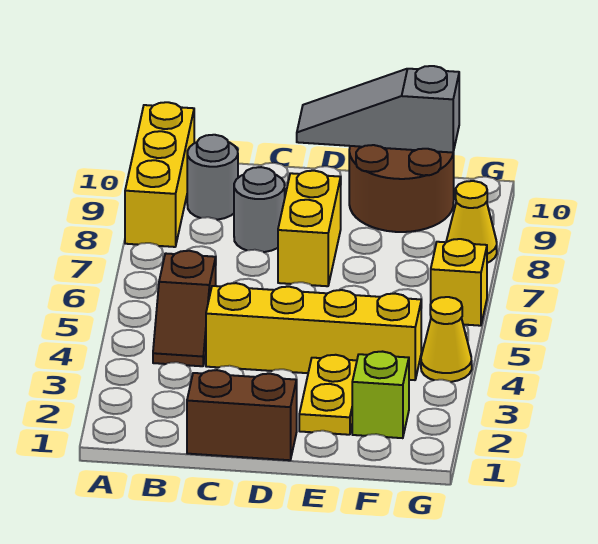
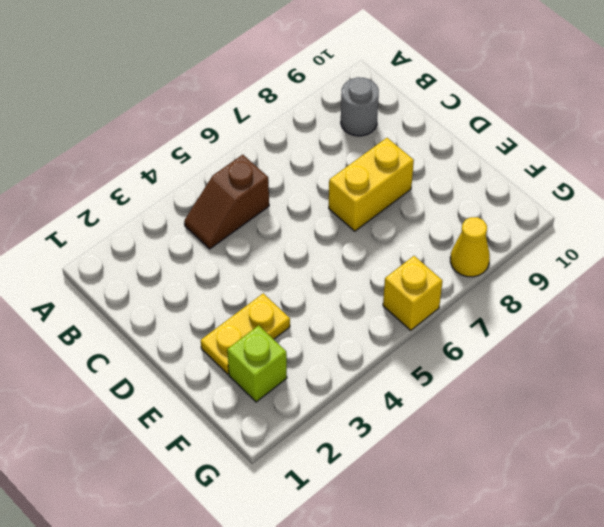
none -> yellow brick A8:A10 level 1
none -> brown brick C1:D1 level 1
none -> yellow brick C4:F4 level 1

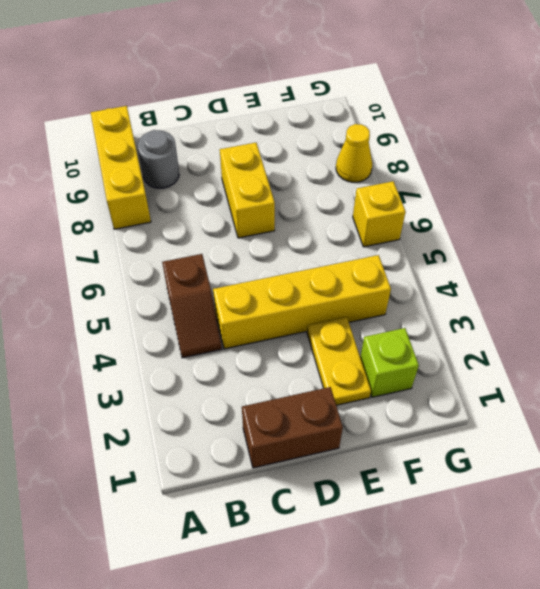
none -> grey round brick C8 level 1
none -> brown round brick E9:F10 level 1
none -> yellow cone G4 level 1

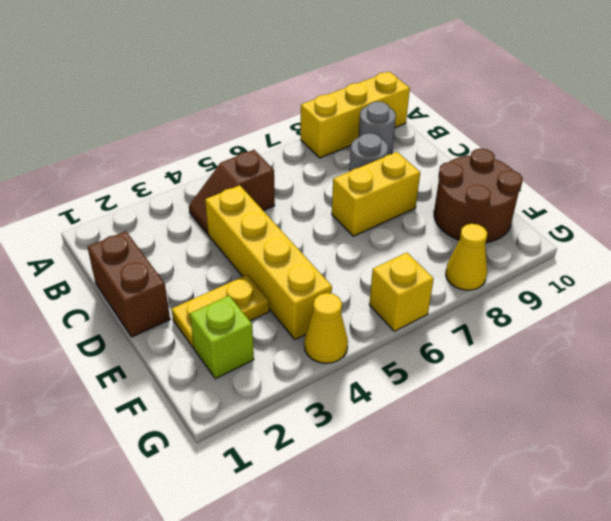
none -> grey slope D10:F10 level 2 top F

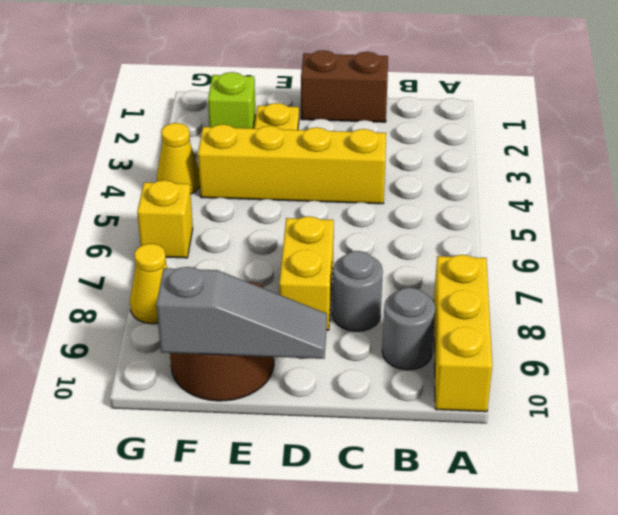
none -> brown slope B4:B5 level 1 top 5

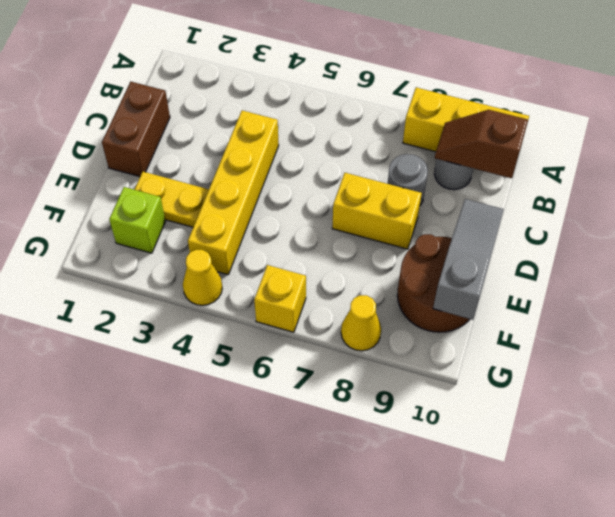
brown slope B9:B10 level 2 top 10 -> brown slope B4:B5 level 1 top 5

